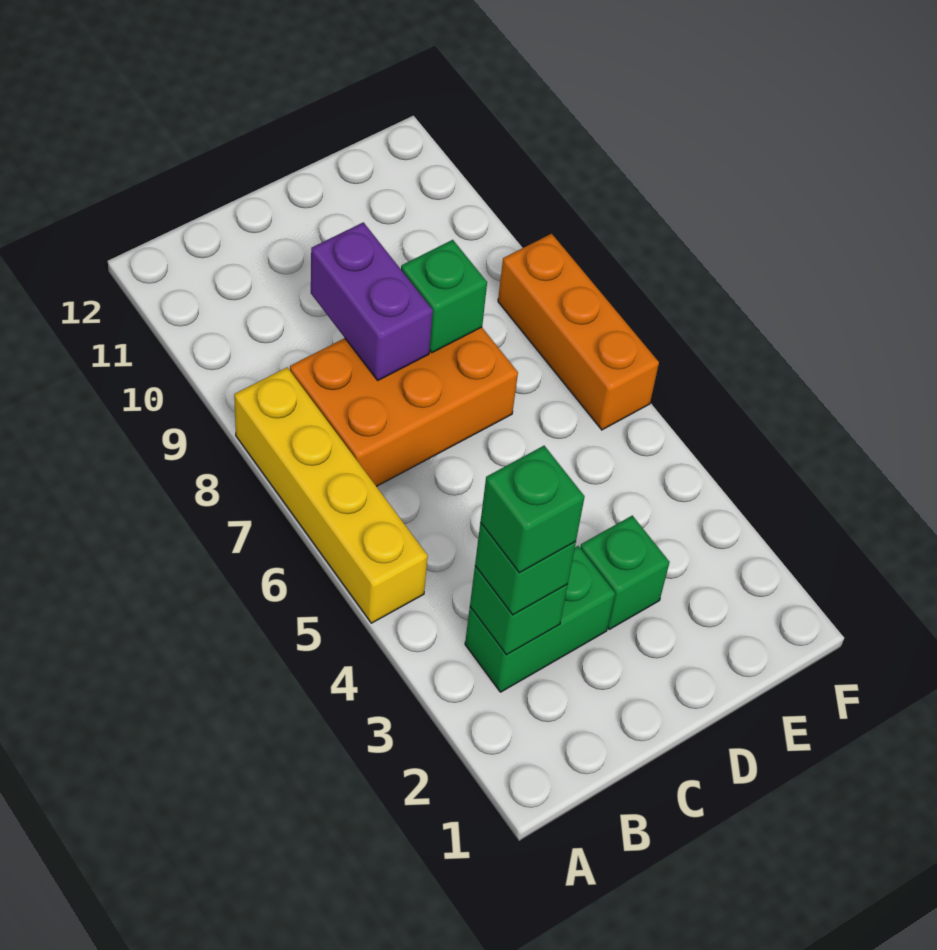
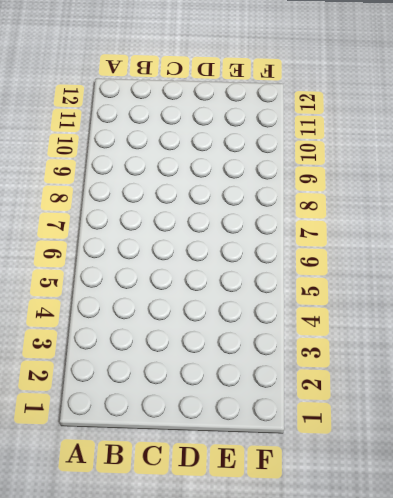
none -> yellow brick A5:A8 level 1
none -> green brick B3:C3 level 1

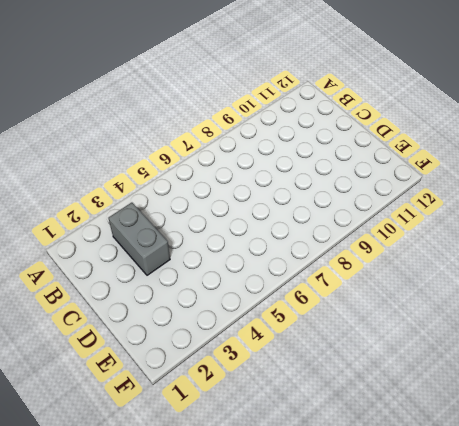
grey brick B3:C3 level 1 -> green brick B3:C3 level 1
none -> yellow brick A5:A8 level 1
none -> orange brick B7:D8 level 1

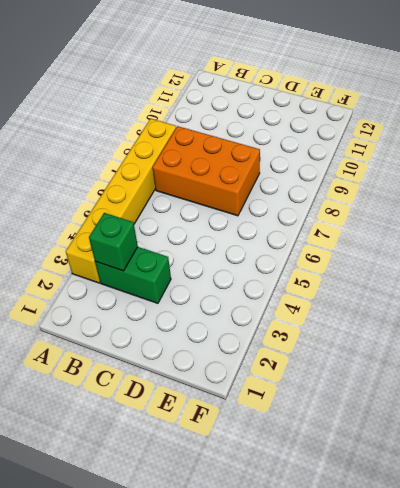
yellow brick A3:A8 level 1 -> yellow brick A5:A8 level 1
none -> green brick D3 level 1
none -> orange brick F6:F8 level 1

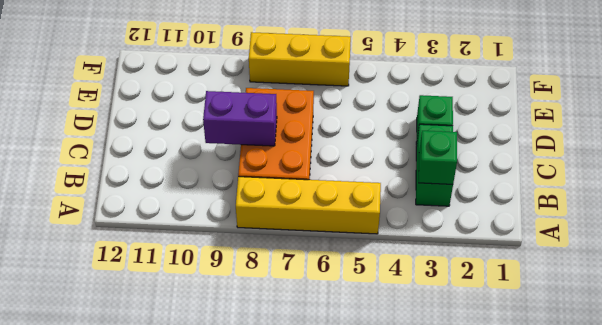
yellow brick F6:F8 level 1 -> orange brick F6:F8 level 1
none -> green brick D8 level 2
none -> green brick B3 level 3

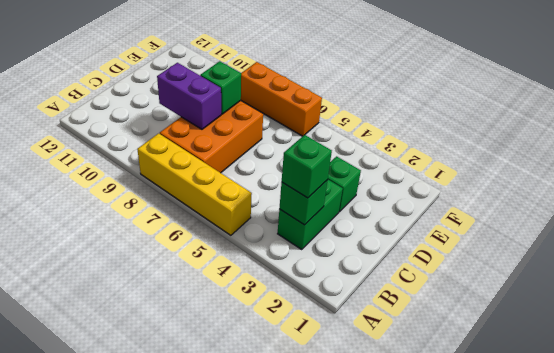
none -> green brick B3 level 4

